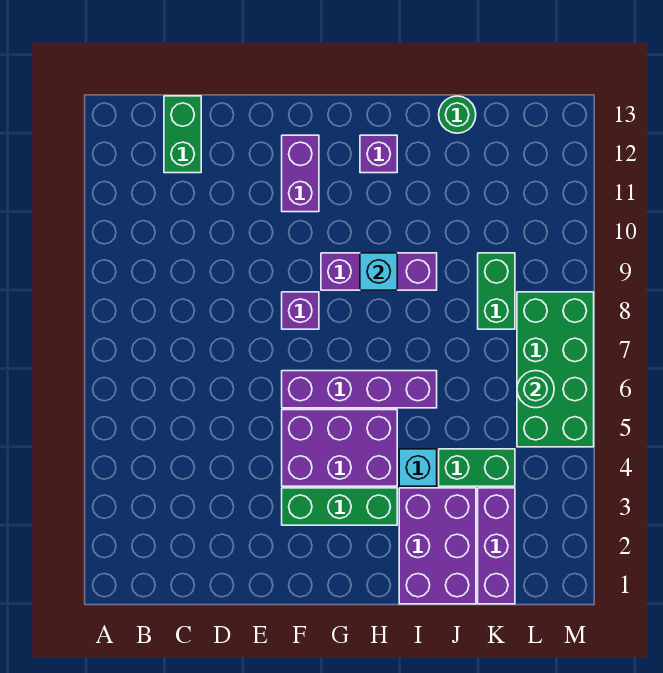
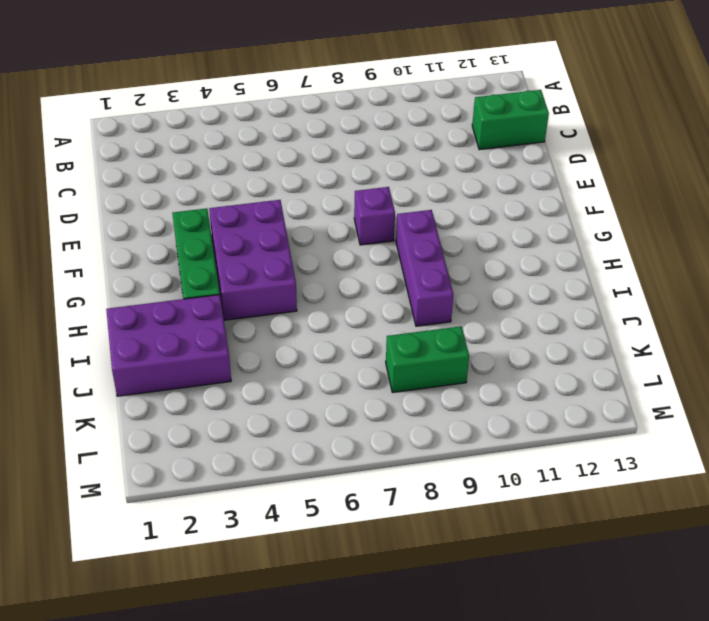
none -> purple brick F6:I6 level 1
none -> purple brick F11:F12 level 1
none -> purple brick H12 level 1

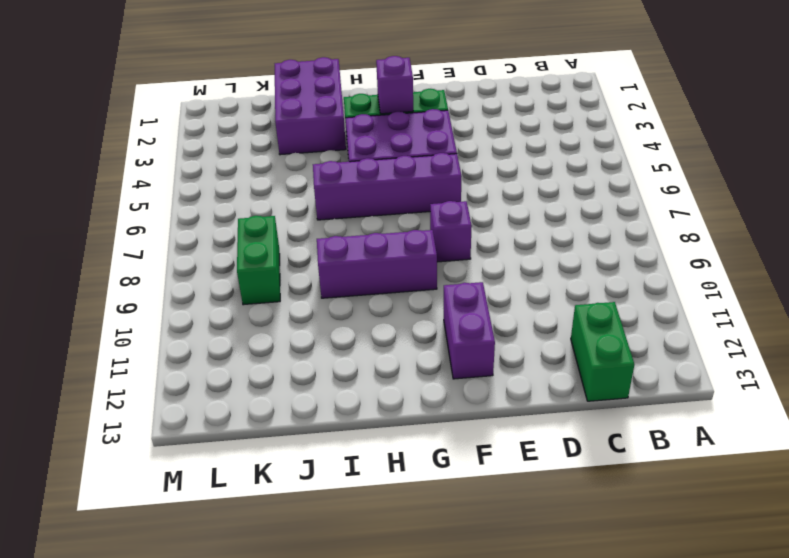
purple brick G3 level 2 -> purple brick H12 level 1
none -> cyan brick I4 level 1
none -> green brick J4:K4 level 1
none -> green round brick J13 level 1

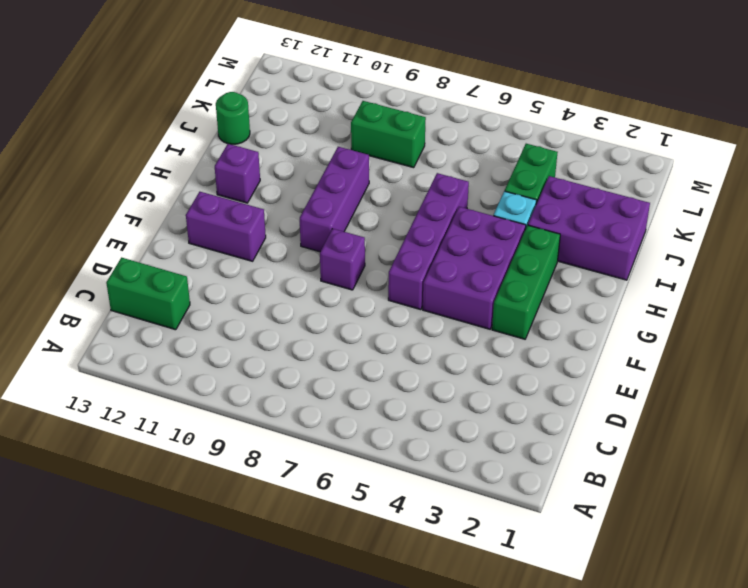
none -> purple brick K1:K3 level 1
none -> green brick L5:M8 level 1
none -> cyan brick H9 level 2

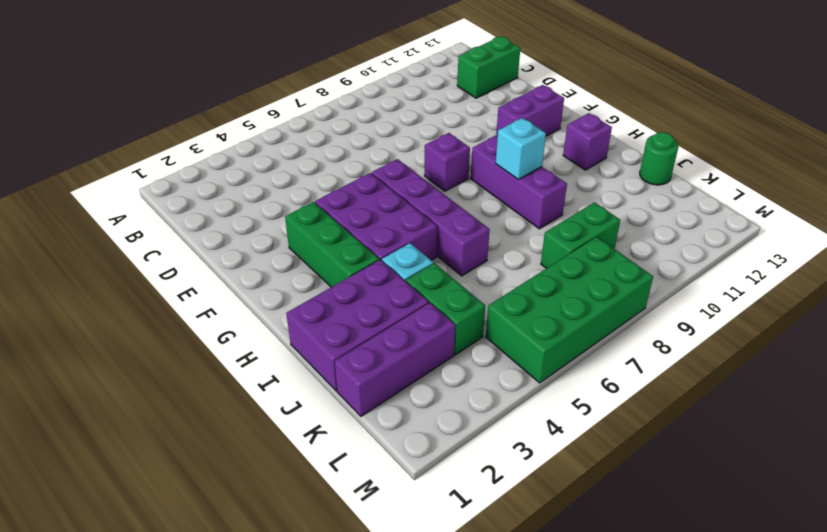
none -> green round brick L6 level 2

